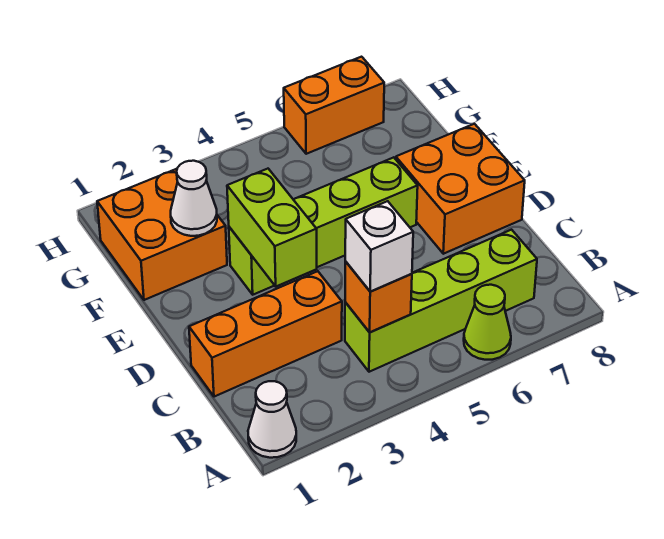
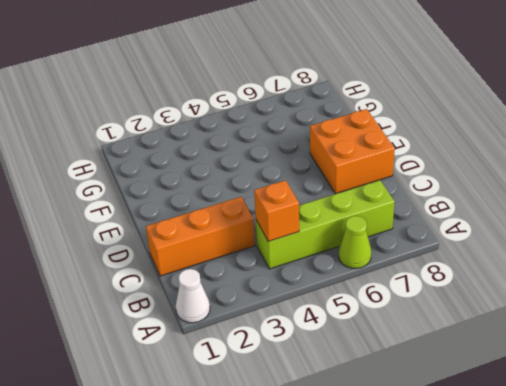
none -> lime brick E3:E6 level 1
none -> orange brick F1:G2 level 1
none -> orange brick H6:H7 level 1

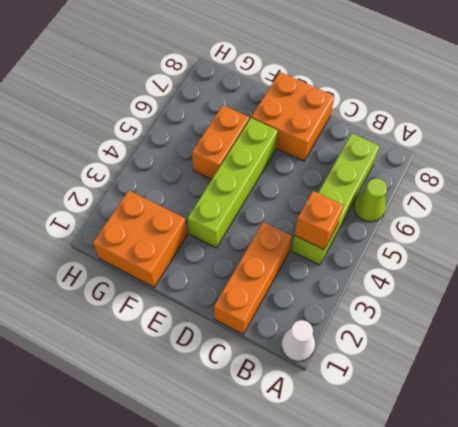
orange brick F5:F6 level 1 -> orange brick H6:H7 level 1
none -> lime brick D3:E3 level 2
none -> white cone F2 level 2
none -> white brick B4 level 3

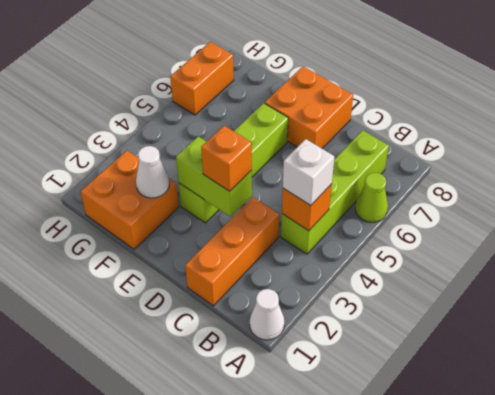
orange brick D3 level 3 -> none

